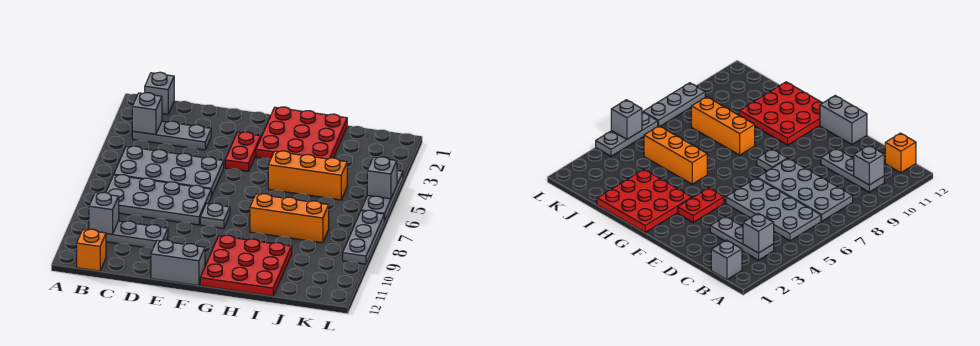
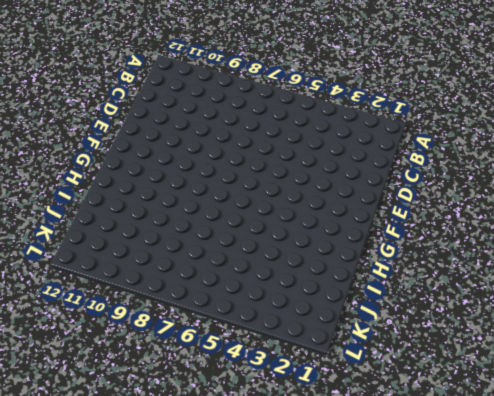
none -> grey brick B1 level 1
none -> grey plate B3:D3 level 1
none -> grey plate B5:E6 level 1

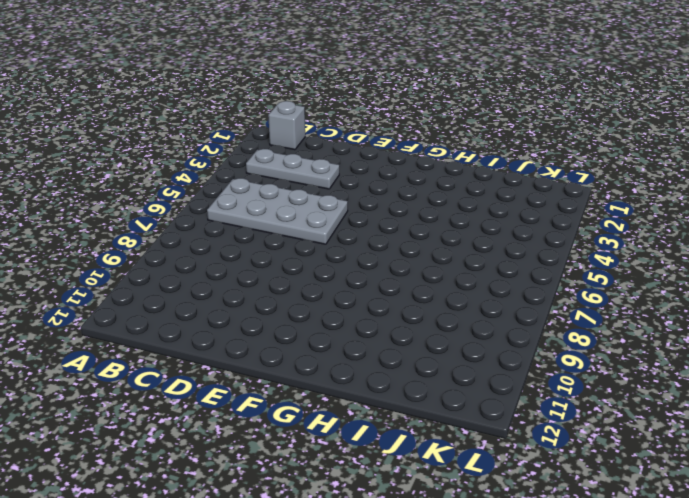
none -> grey plate B7:E8 level 1
none -> grey plate B10:D10 level 1
none -> orange brick B12 level 1

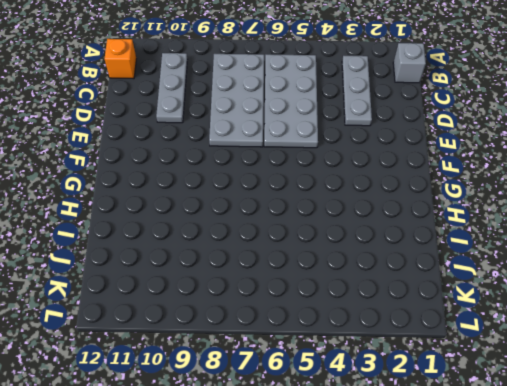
none -> grey brick E12:F12 level 1
none -> red plate F3:F4 level 1
none -> grey plate F8 level 1

